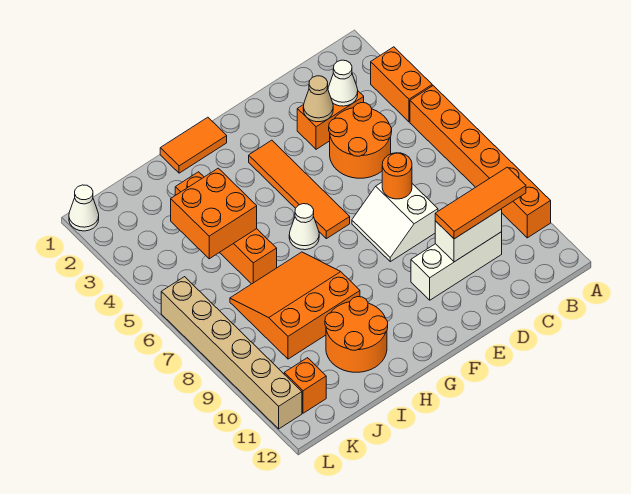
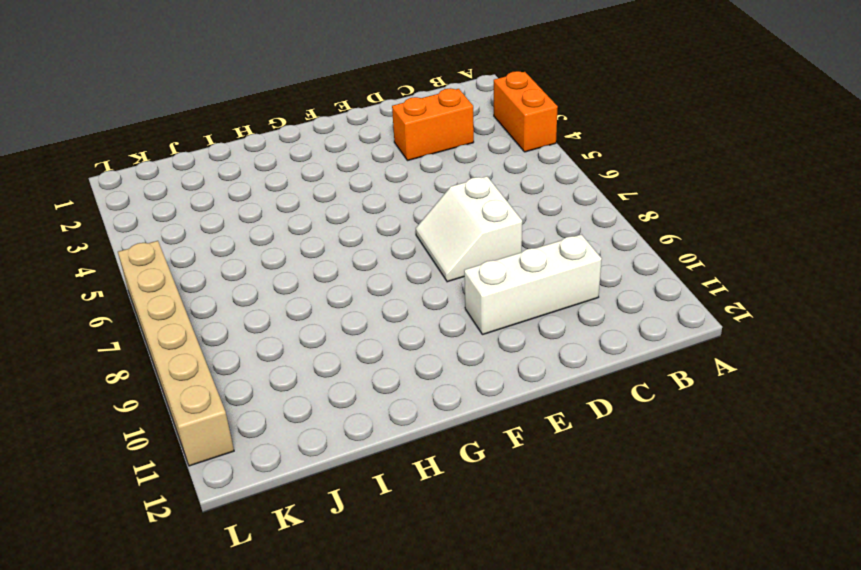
none -> orange brick A5:A10 level 1
none -> orange round brick C4:D5 level 1
none -> orange tile F3:F6 level 1

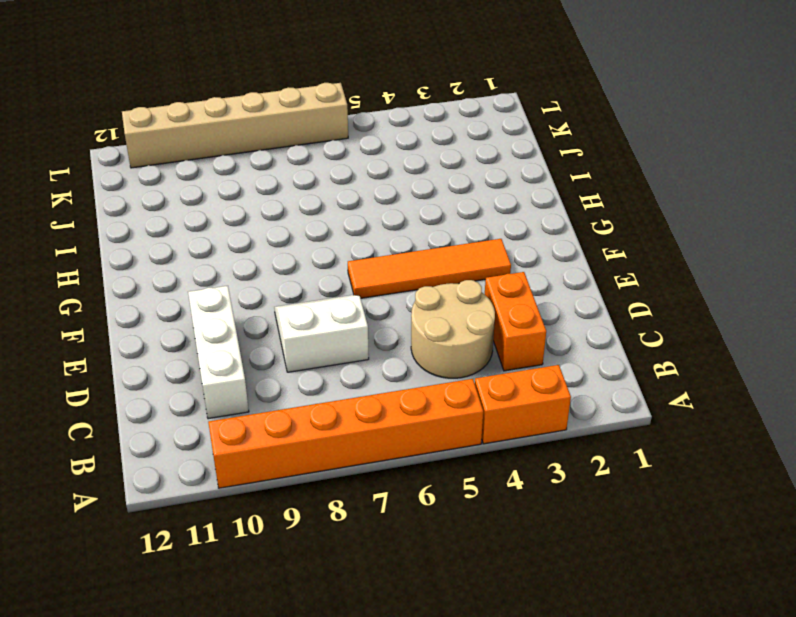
tan round brick C4:D5 level 1 -> orange round brick C4:D5 level 1
none -> orange tile G1:H1 level 1
none -> white cone G6 level 1
none -> orange slope H7:J9 level 1 top 9

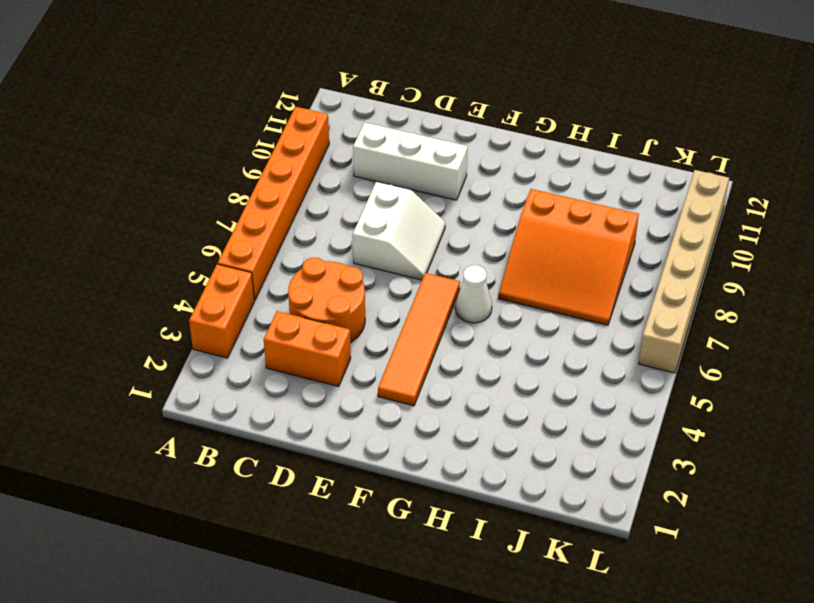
none -> orange tile G1:H1 level 1
none -> orange round brick H10:I11 level 1
none -> orange brick I3:I6 level 1

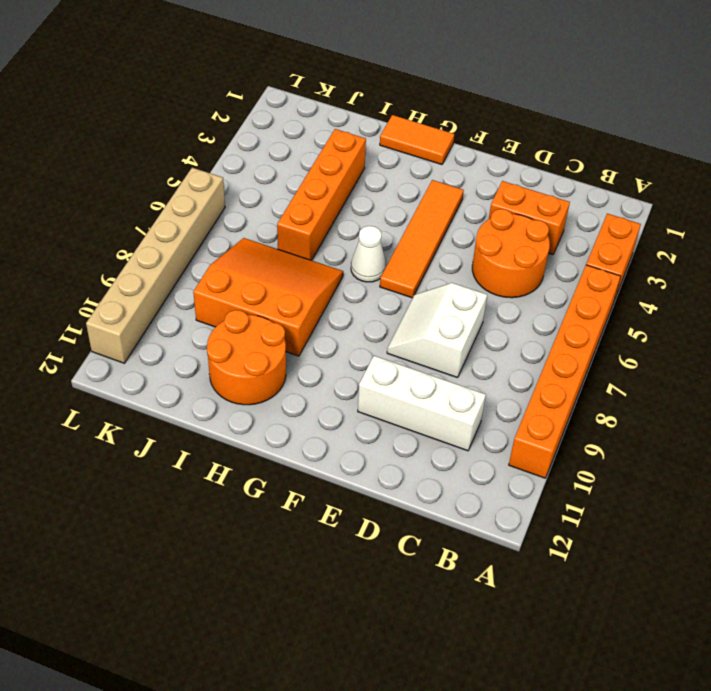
none -> orange brick K11 level 1
none -> white cone L1 level 1
none -> white cone C3 level 2

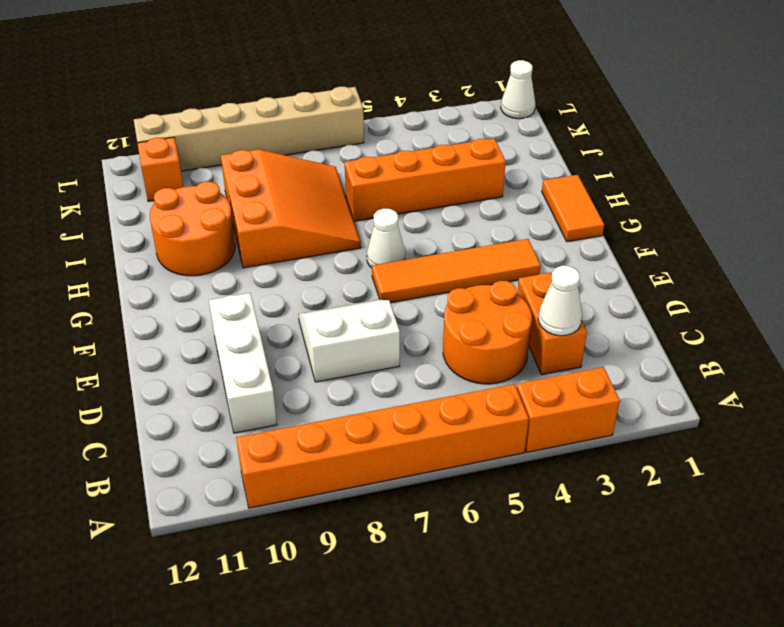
none -> white brick C10:D10 level 2
none -> tan cone D3 level 2
none -> orange round brick D7 level 2

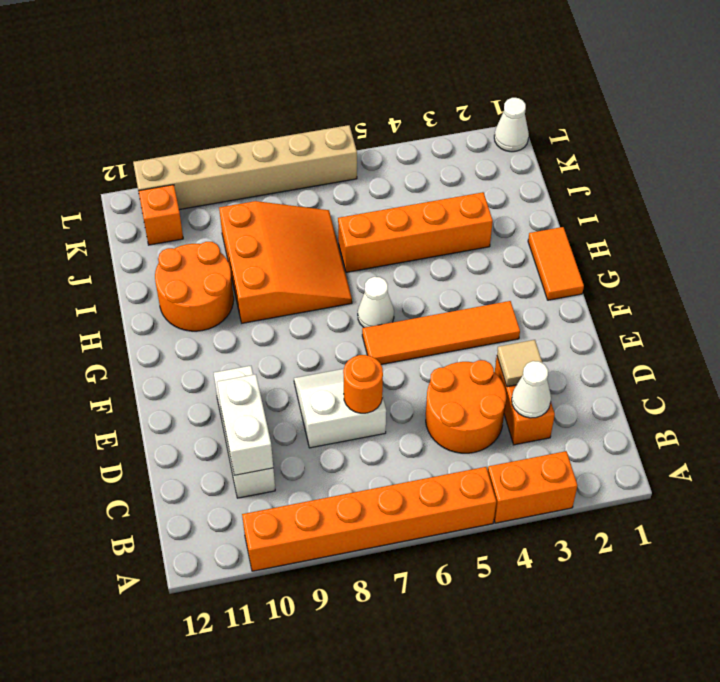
tan tile D3 level 2 -> tan cone D3 level 2
none -> orange brick I4:J5 level 2
none -> orange tile B10:D10 level 3

